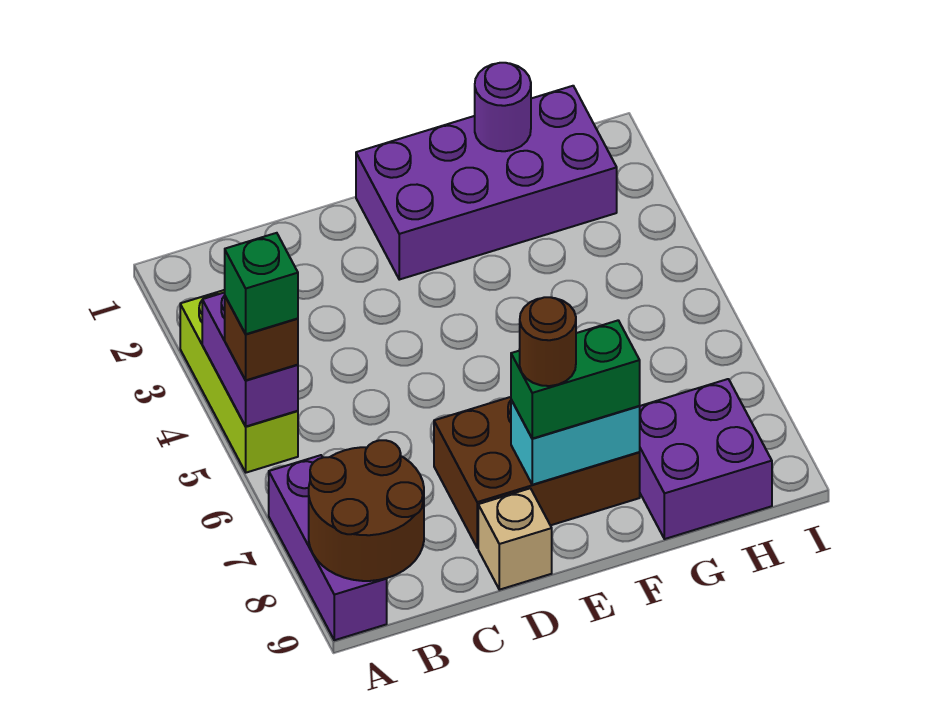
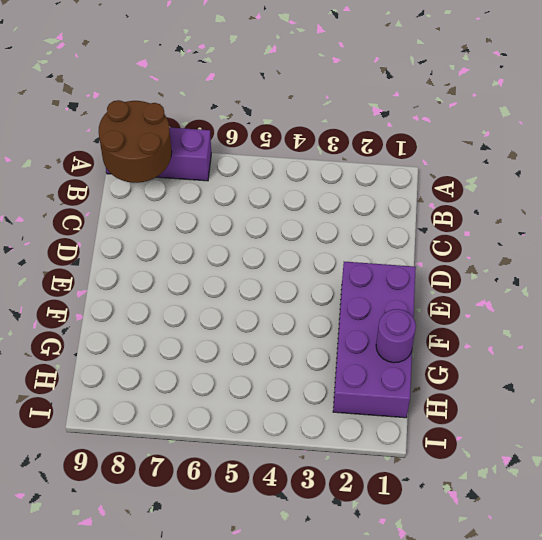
none -> lime brick A3:A5 level 1
none -> brown brick D7:F8 level 1
none -> tan brick D9 level 1

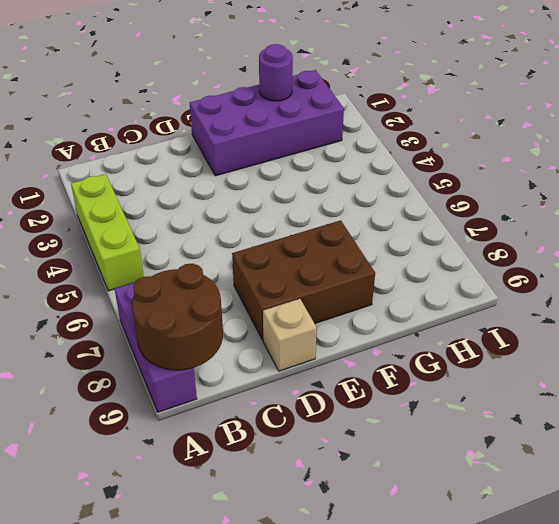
none -> purple brick G8:H9 level 1
none -> purple brick A4:A5 level 2
none -> cyan brick E8:F8 level 2

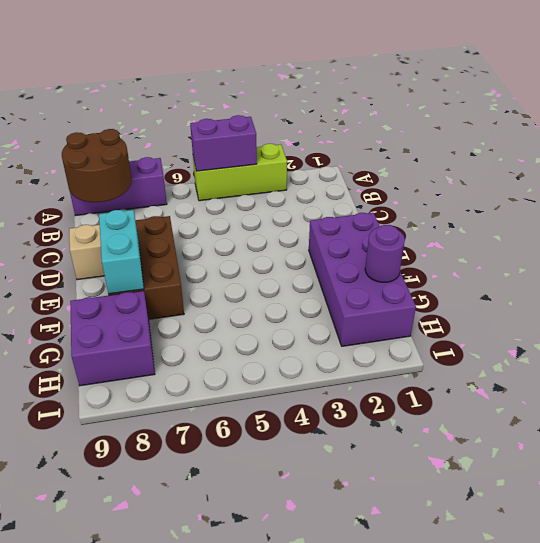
none -> brown brick A5 level 3
none -> green brick E8:F8 level 3
none -> green brick A5 level 4

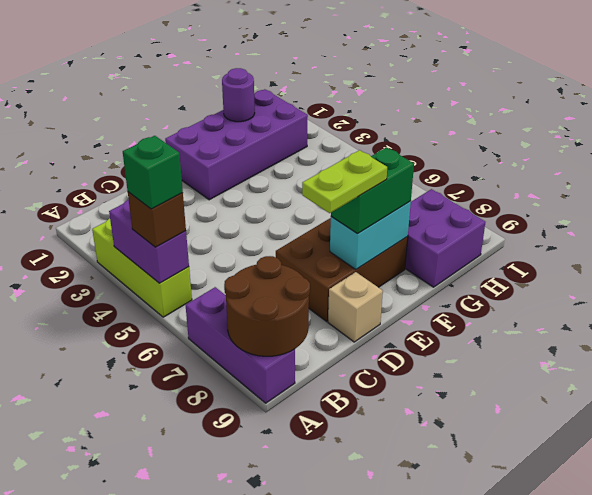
lime plate D8:E8 level 4 -> brown round brick E8 level 4

